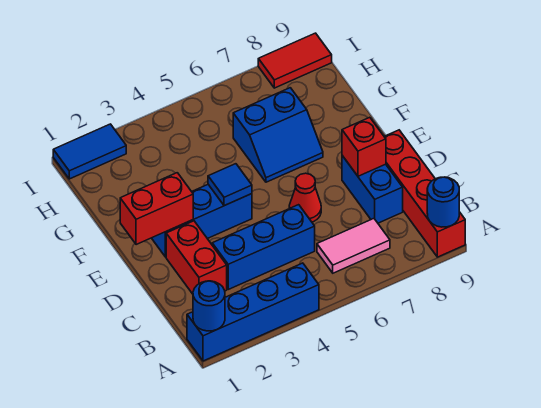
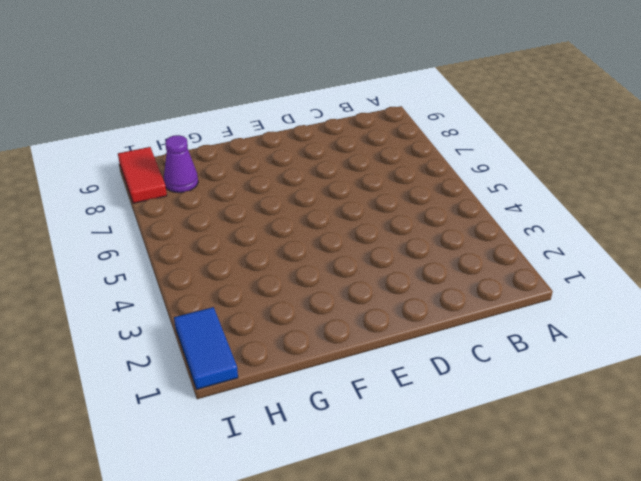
purple cone H8 level 1 -> none
none -> blue brick A1:A4 level 1
none -> red brick A9:D9 level 1
none -> pink tile B6:B7 level 1

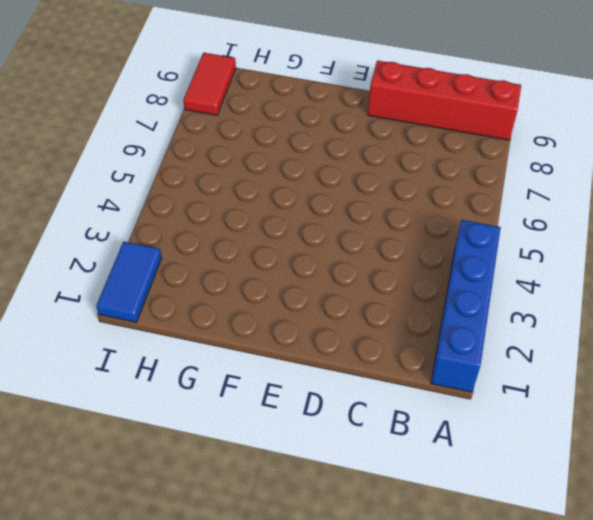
none -> pink tile B6:B7 level 1
none -> red brick C2:D2 level 1
none -> blue brick C3:C5 level 1

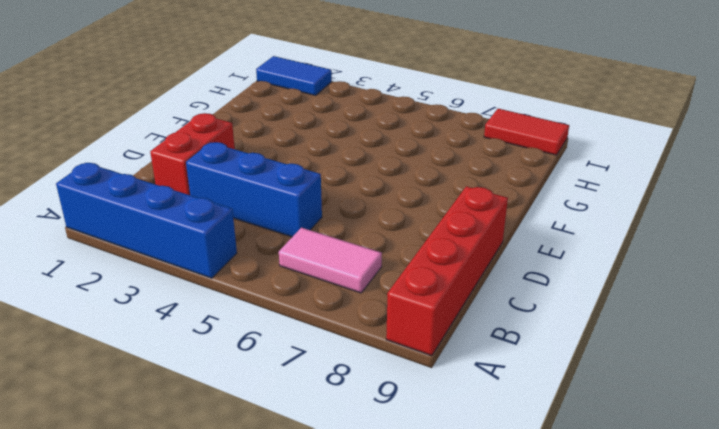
none -> blue brick C8:D8 level 1
none -> red cone D6 level 1
none -> blue brick E2:E4 level 1

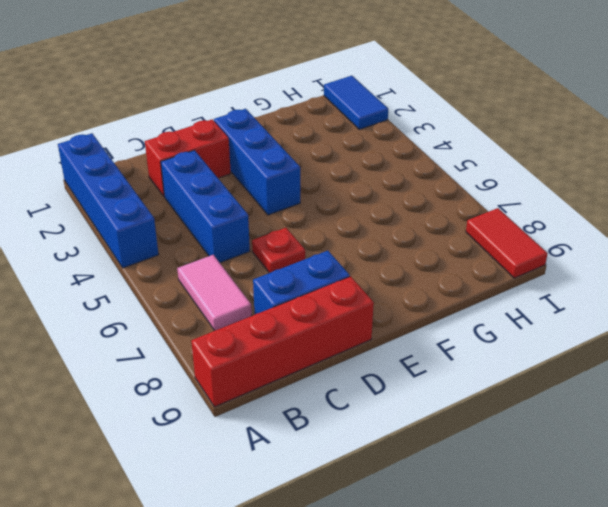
red plate D6 level 1 -> red cone D6 level 1
none -> blue slope F6:G7 level 1 top G
none -> blue round brick A1 level 2
none -> blue round brick A9 level 2

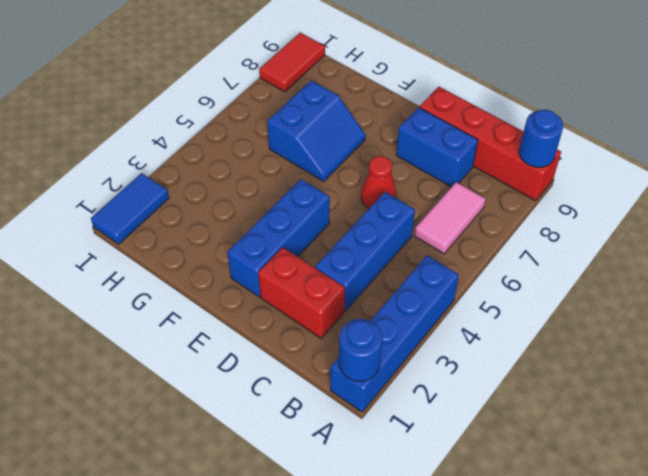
none -> red brick D8 level 2
none -> red brick E1:E2 level 2
none -> blue tile E4 level 2

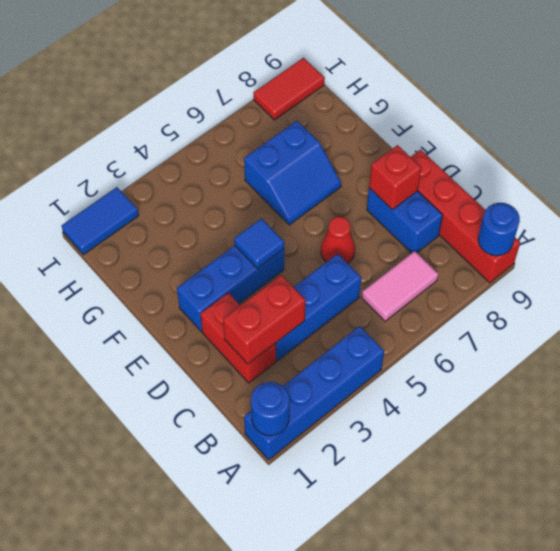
red brick C2:C3 level 2 -> red brick E1:E2 level 2

